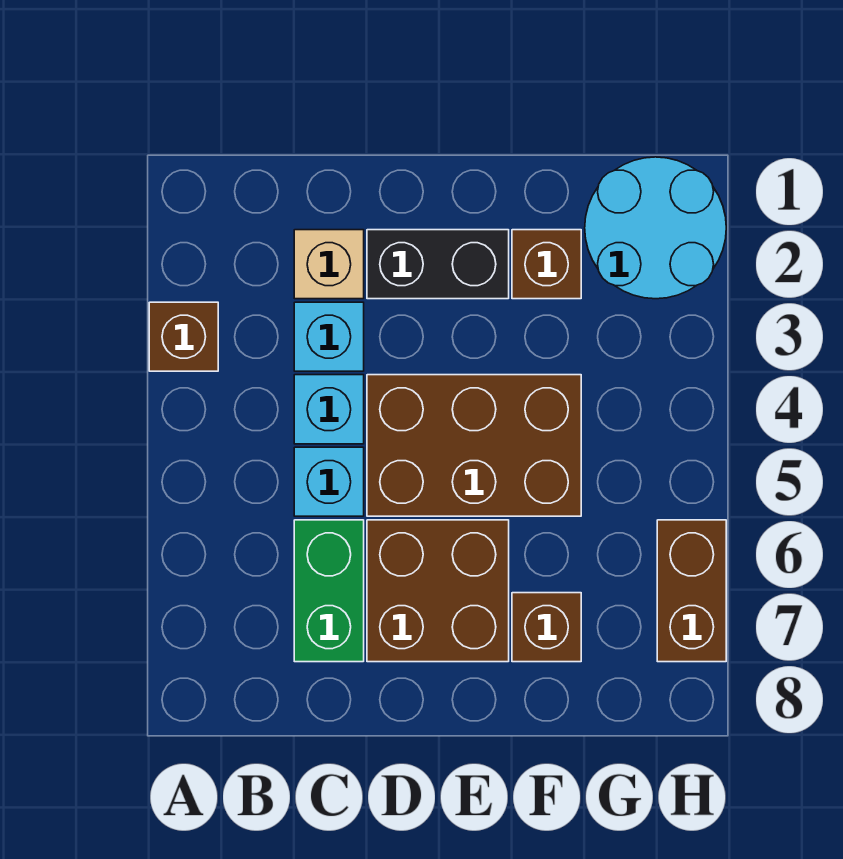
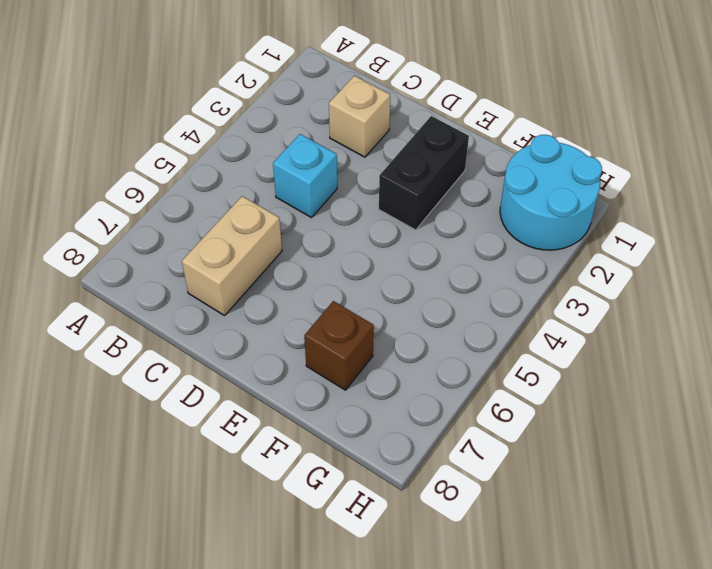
tan brick C6:C7 level 1 -> green brick C6:C7 level 1
black brick E2:E3 level 1 -> black brick D2:E2 level 1
none -> brown brick A3 level 1
none -> cyan brick C3 level 1
none -> cyan brick C5 level 1

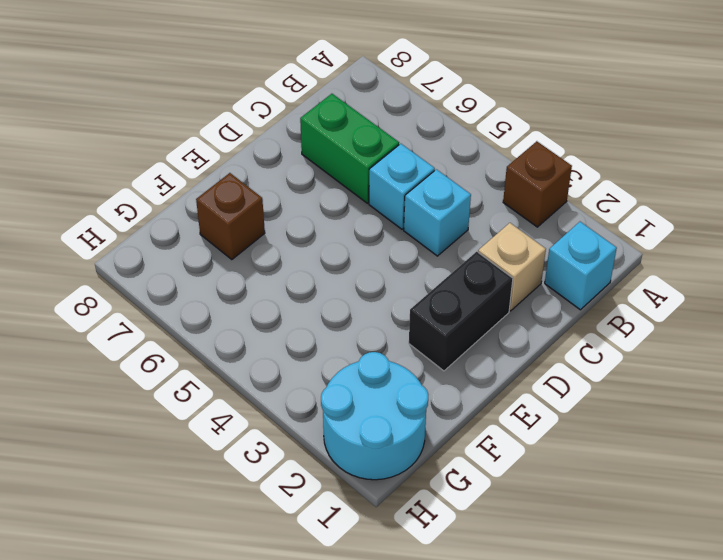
cyan brick B1 level 1 -> cyan brick C3 level 1
none -> brown brick D4:F5 level 1
none -> brown brick D6:E7 level 1
none -> brown brick F2 level 1

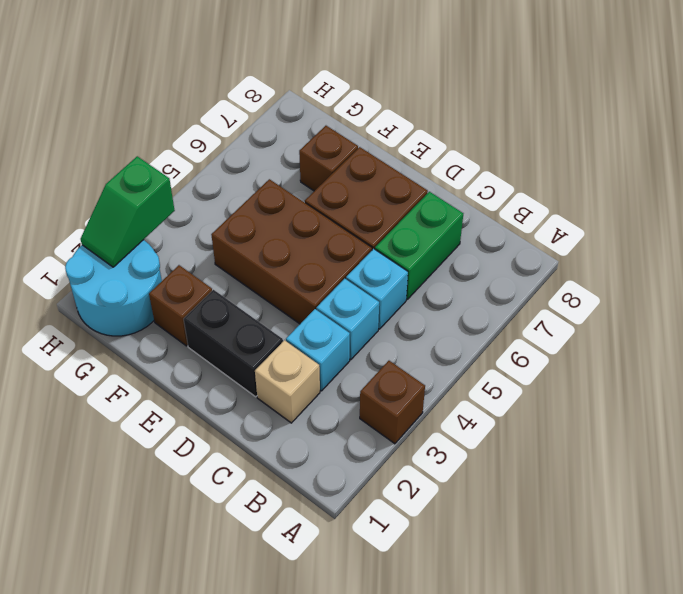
green slope H2:H3 level 2 top 3 -> none
none -> brown brick H6:H7 level 1

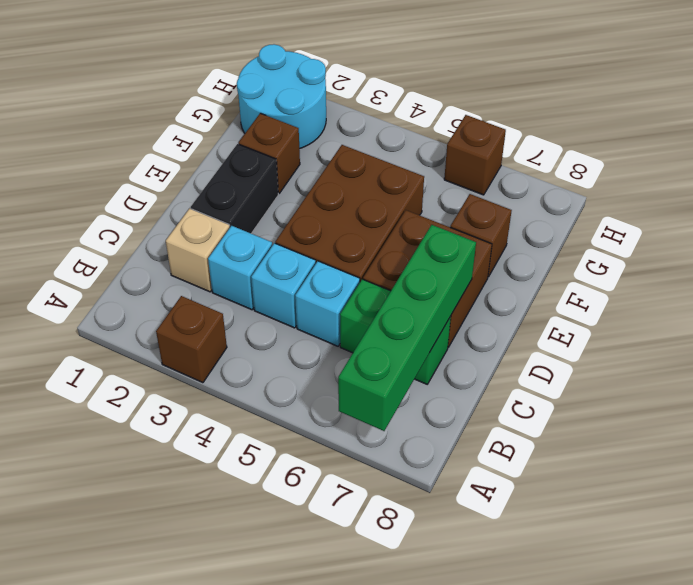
green brick A7:D7 level 2 -> none
brown brick H6 level 1 -> brown brick H6:H7 level 1

